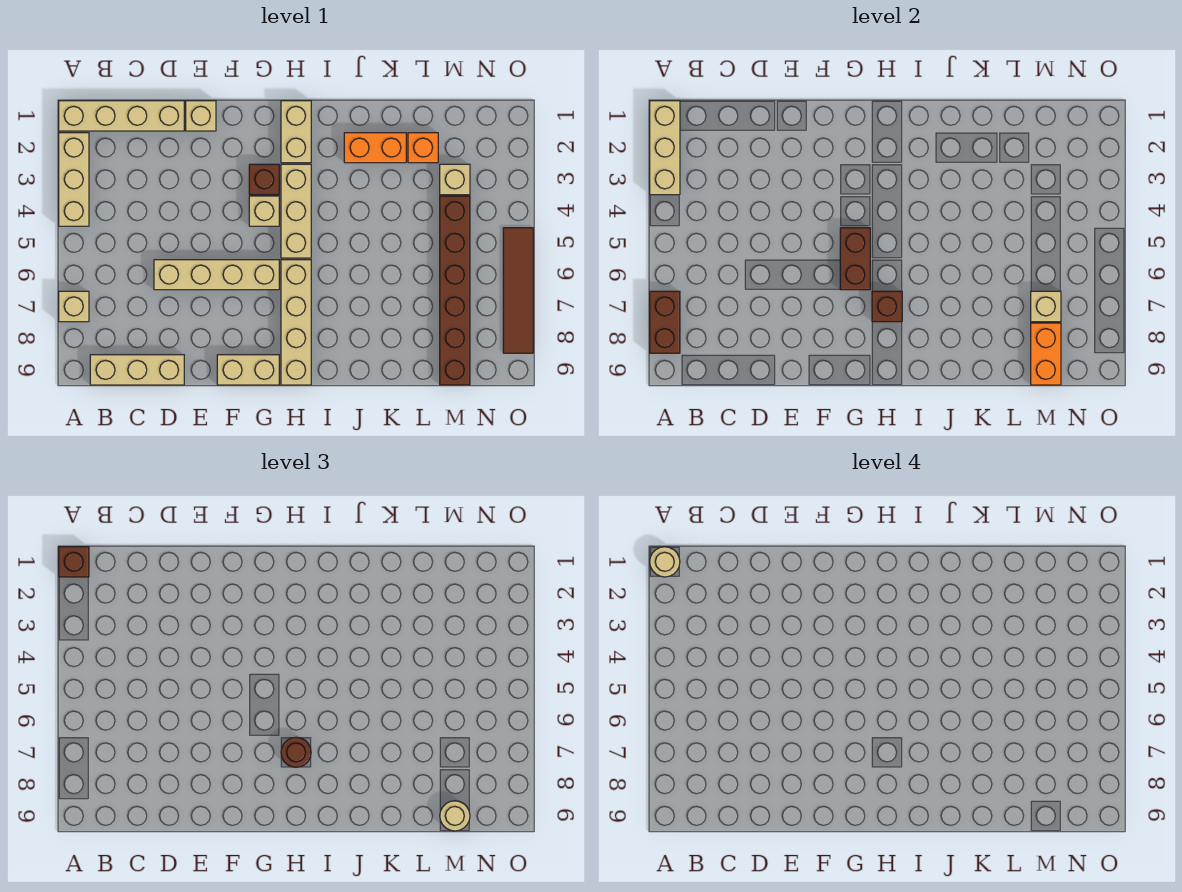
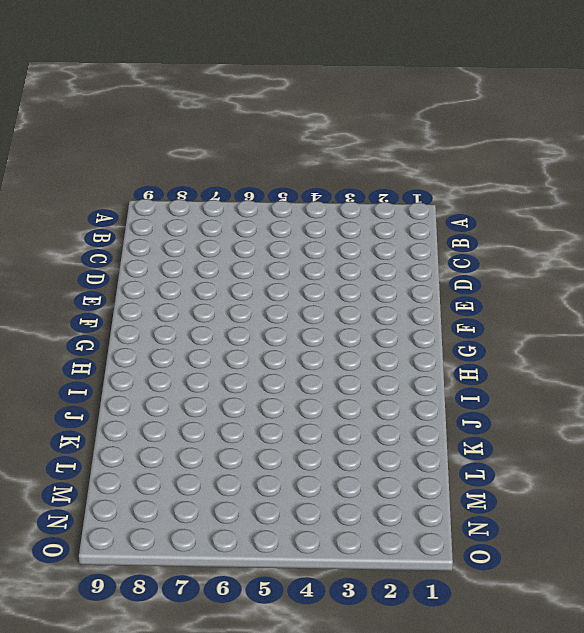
none -> tan brick A1:D1 level 1
none -> tan brick A2:A4 level 1
none -> tan brick A7 level 1

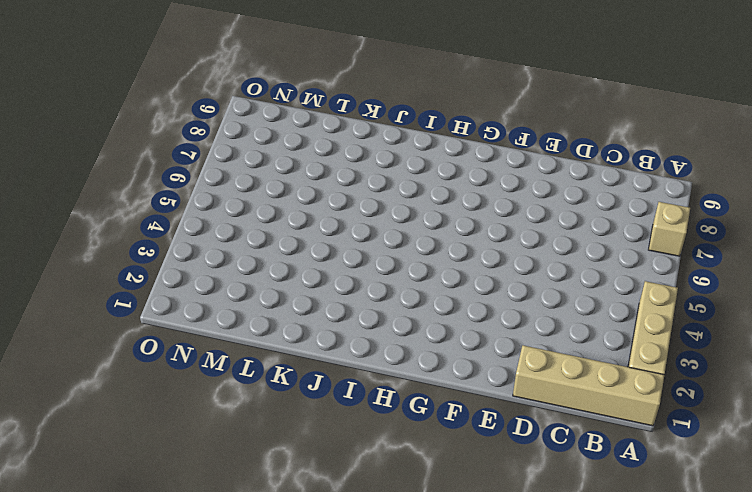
none -> tan brick B9:D9 level 1
none -> tan brick D6:G6 level 1
none -> tan brick E1 level 1

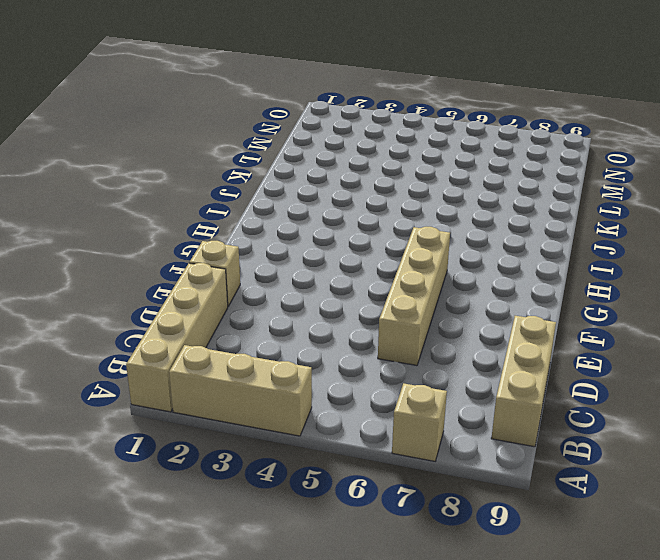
none -> tan brick F9:G9 level 1
none -> brown brick G3 level 1
none -> tan brick G4 level 1

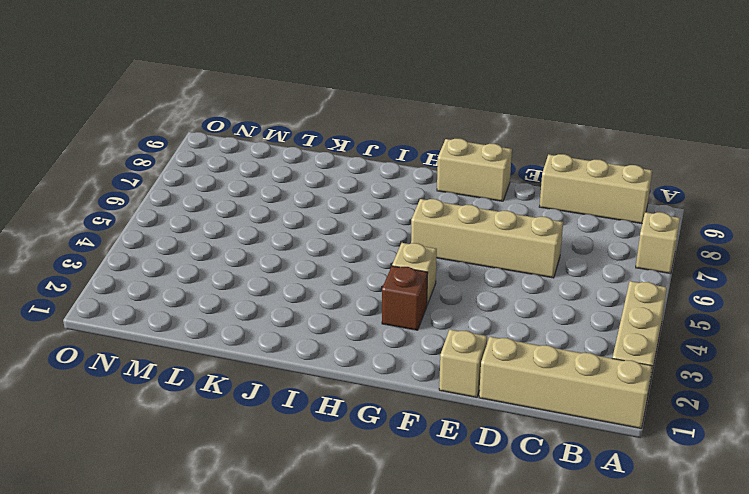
none -> tan brick H1:H2 level 1
none -> tan brick H3:H5 level 1
none -> tan brick H6:H9 level 1

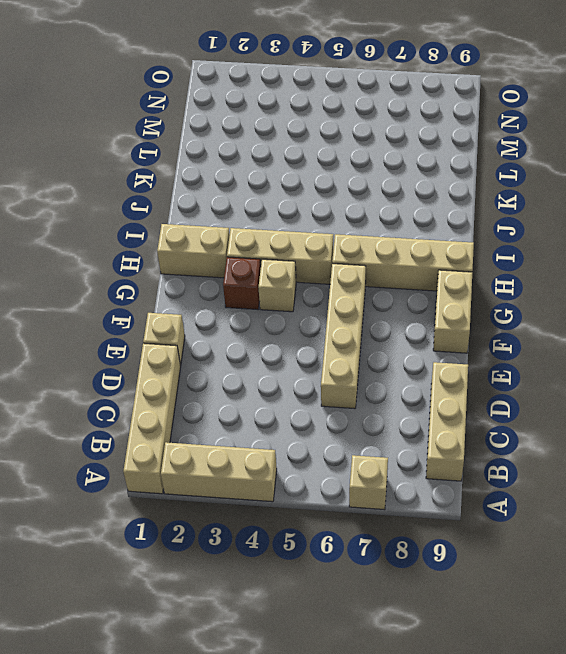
none -> orange brick J2:K2 level 1
none -> orange brick L2 level 1
none -> tan brick M3 level 1

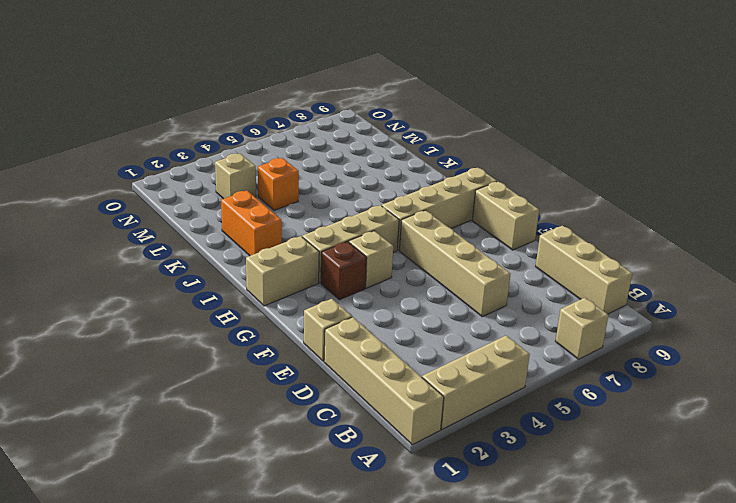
orange brick L4 level 1 -> orange brick L2 level 1
none -> brown brick M4:M9 level 1
none -> brown tile O5:O8 level 1
none -> tan brick A1:A3 level 2

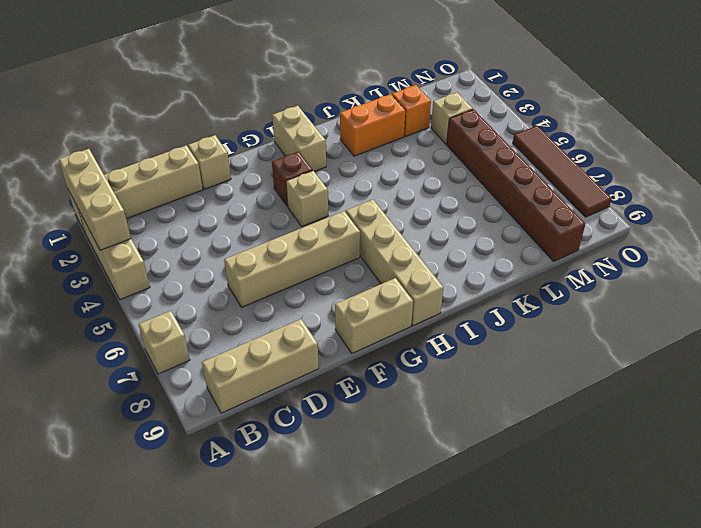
none -> tan brick H3:H5 level 1
none -> brown brick A7:A8 level 2
none -> brown brick G5:G6 level 2

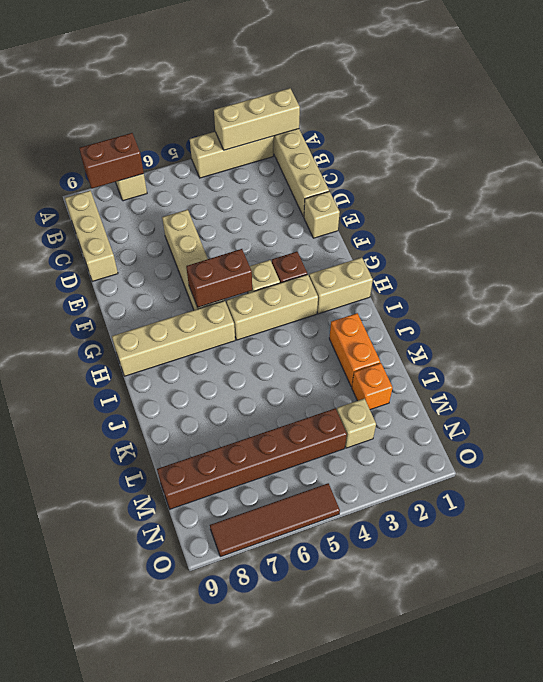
none -> tan brick F9:G9 level 1
none -> brown brick H7 level 2
none -> tan brick M7 level 2

